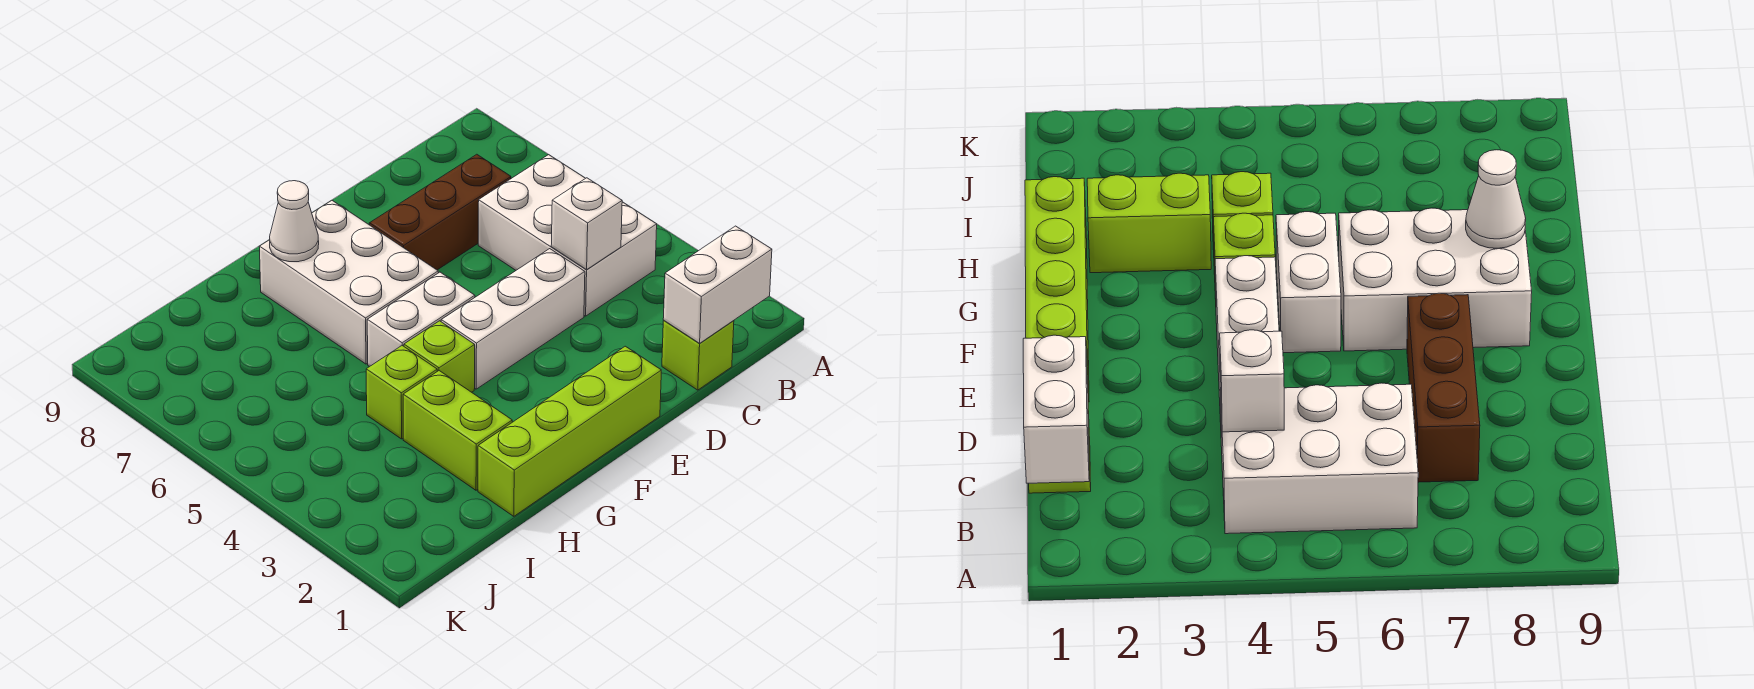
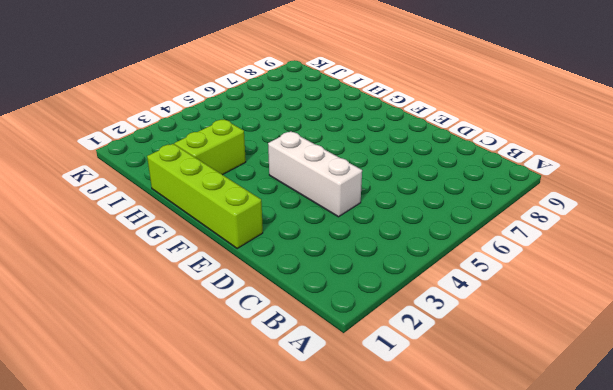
none -> white brick B4:C6 level 1
none -> lime brick C1 level 1
none -> brown brick C7:E7 level 1

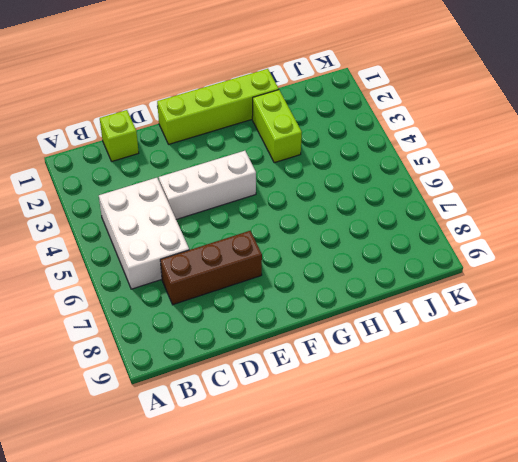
none -> white brick F5:G5 level 1
none -> white brick F6:G8 level 1
none -> lime brick G4 level 1

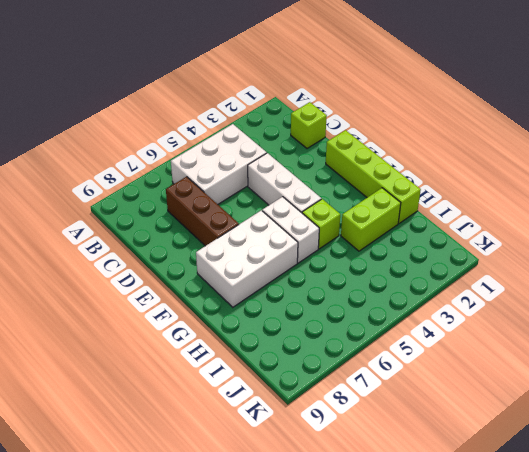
none -> lime brick H4 level 1
none -> white brick B1:C1 level 2
none -> white brick C4 level 2

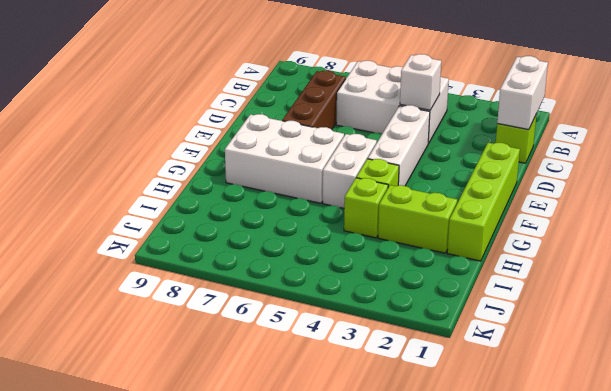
none -> white cone G8 level 2

